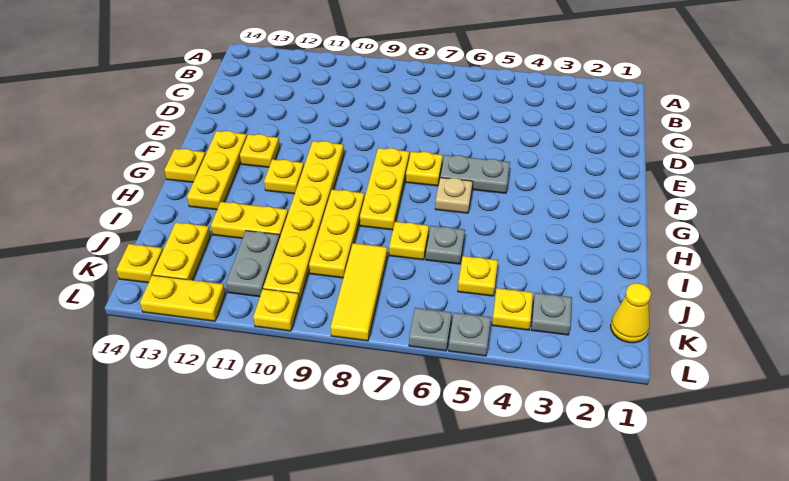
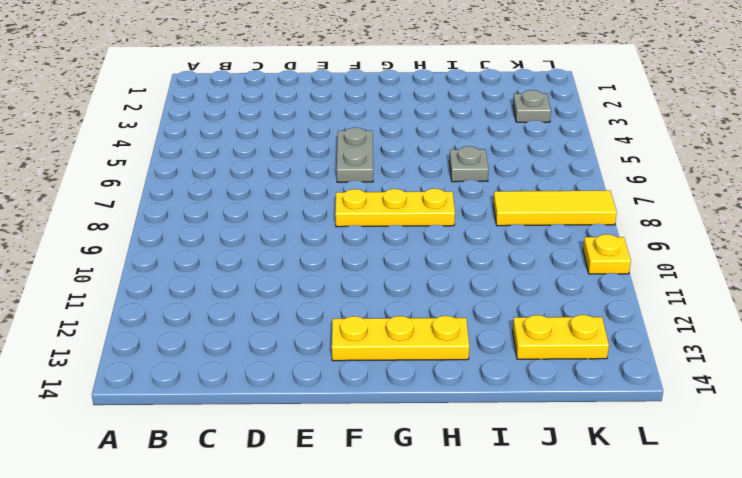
none -> yellow plate F7 level 1
none -> yellow plate F10:K10 level 1
none -> yellow plate F12 level 1

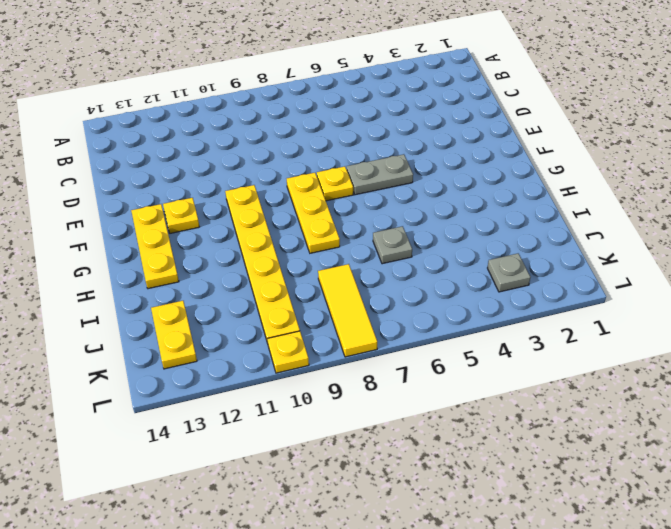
none -> tan plate G6 level 1
none -> yellow plate G11 level 1
none -> yellow plate G14 level 1

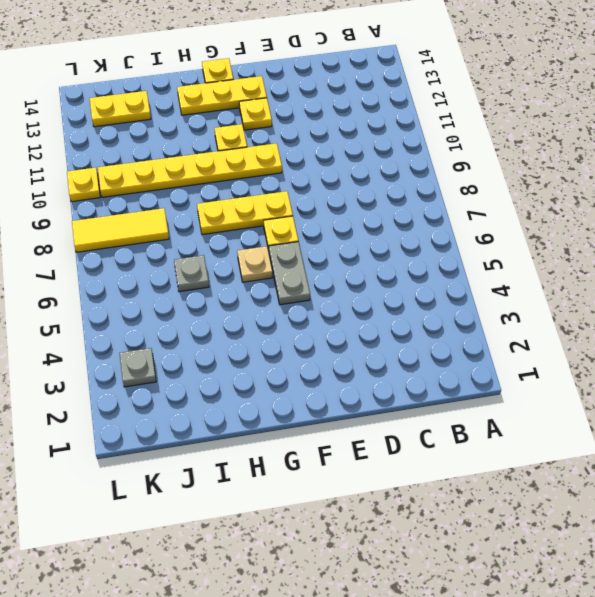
none -> yellow plate H9:J9 level 1
none -> yellow plate I7 level 1
none -> yellow plate I11:I12 level 1

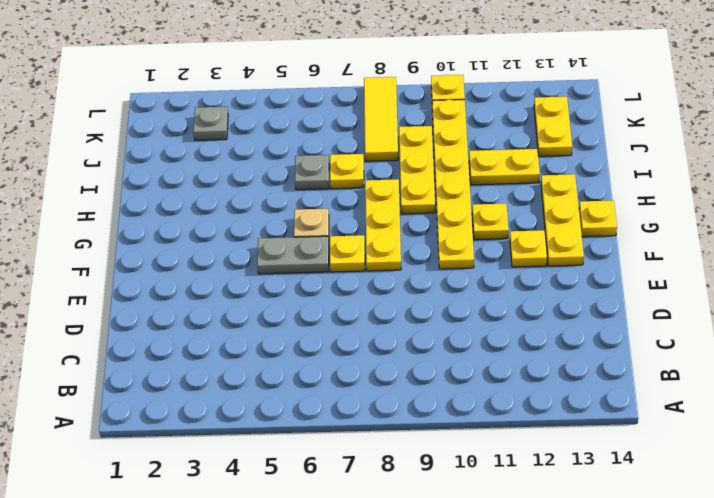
none -> yellow plate J5 level 1
none -> grey plate J11:K11 level 1
none -> yellow cone K1 level 1

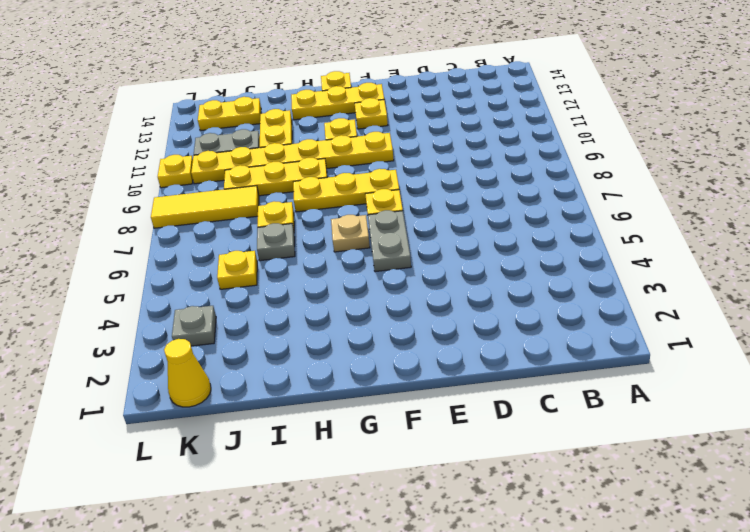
none -> yellow plate K4 level 1
none -> yellow plate K14 level 1
none -> grey plate L5 level 1

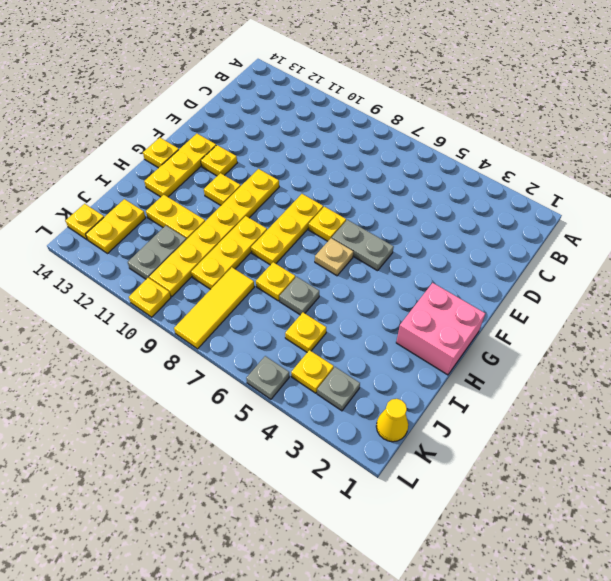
pink brick G1:H2 level 1 -> none
none -> grey plate L6 level 1
none -> yellow plate L12:L13 level 1

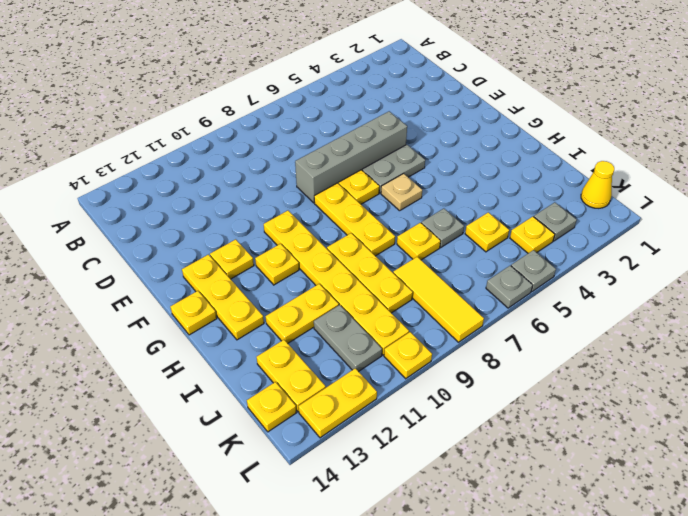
grey brick E5:E8 level 1 -> none

